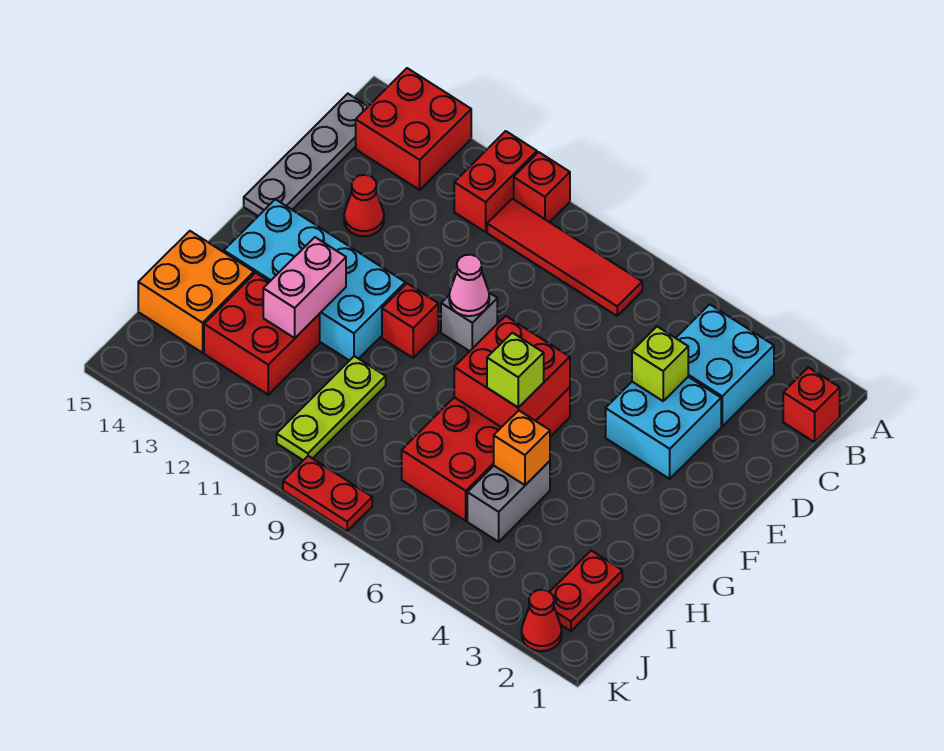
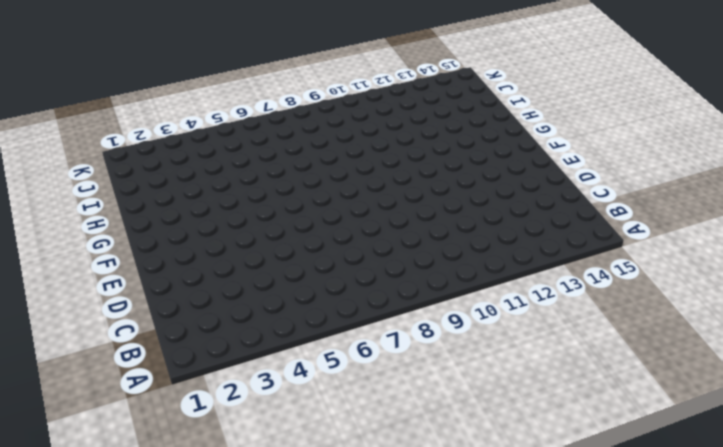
none -> red brick A10 level 1
none -> red brick A11:B11 level 1
none -> red brick A13:B14 level 1

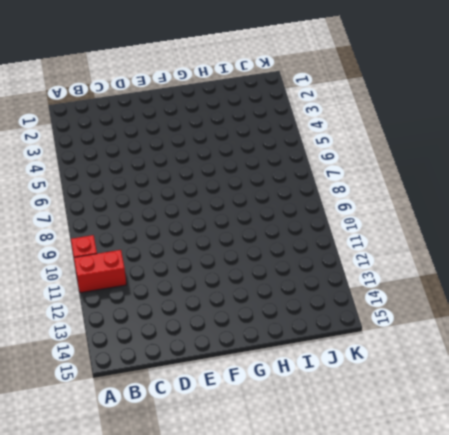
none -> red brick A13:B14 level 1
none -> red brick B1 level 1
none -> cyan brick B3:C4 level 1

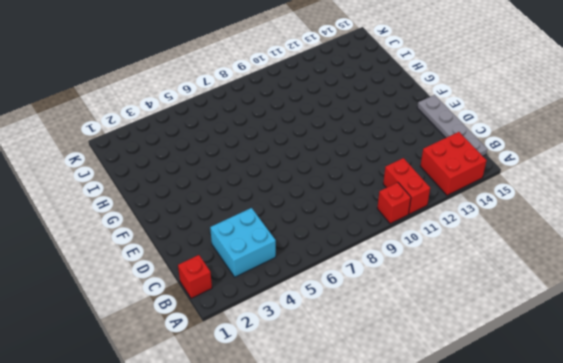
none -> red tile B7:B10 level 1
none -> cyan brick D3:E4 level 1
none -> red cone D13 level 1

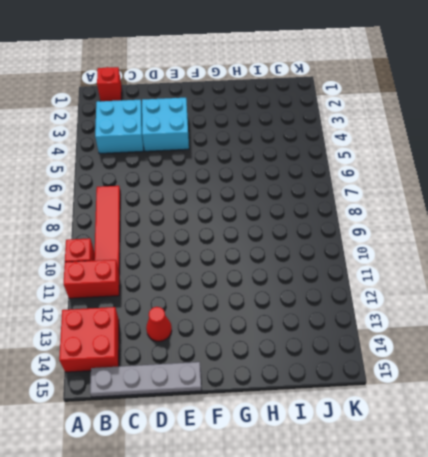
none -> grey brick E9 level 1
none -> red brick F6:I7 level 1
none -> red brick F10 level 1

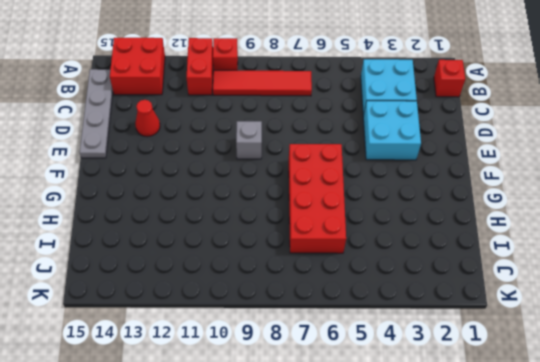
none -> red brick F10 level 1
none -> cyan brick F11:G14 level 1
none -> grey brick H5:I5 level 1

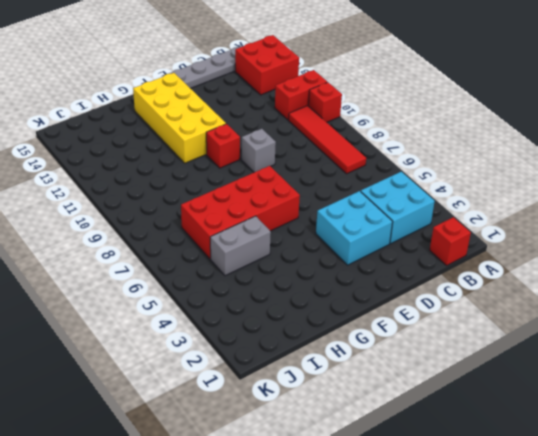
yellow brick F11:G14 level 1 -> cyan brick F11:G14 level 1
none -> red cone D13 level 1
none -> lime plate H10:J10 level 1
none -> red brick H12:I13 level 1

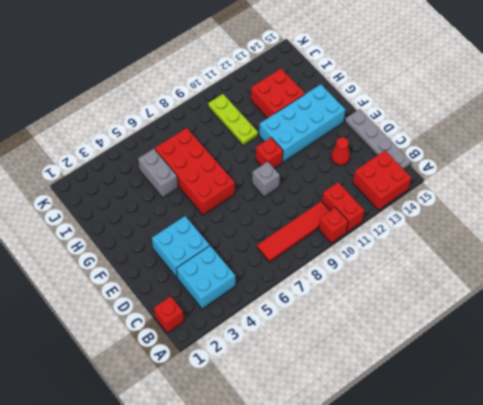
none -> orange brick H14:I15 level 1
none -> red plate I2:J2 level 1
none -> red cone K2 level 1

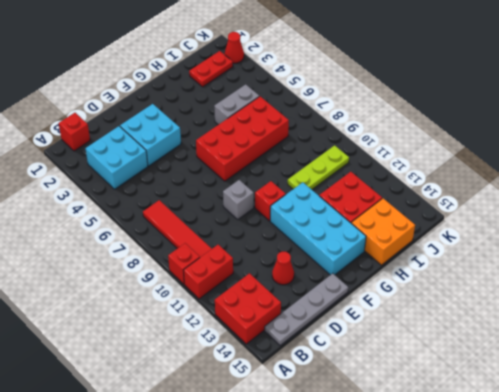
none -> red plate K8:K9 level 1
none -> lime brick D4 level 2
none -> pink cone E9 level 2

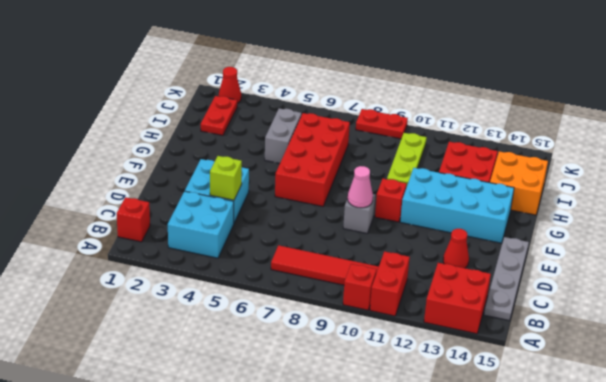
none -> red brick F6:G7 level 2
none -> pink brick G12:H12 level 2
none -> orange brick H5 level 2

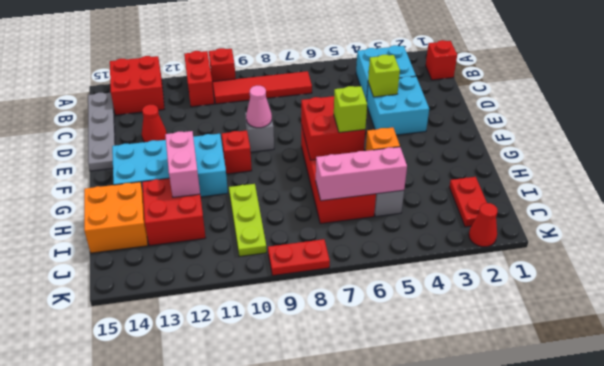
pink brick I5:I7 level 2 -> none

